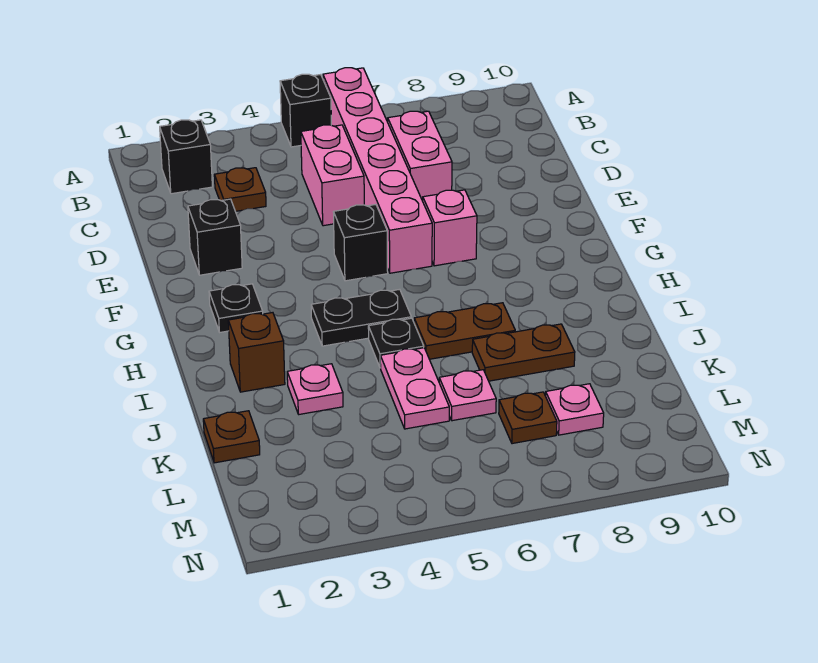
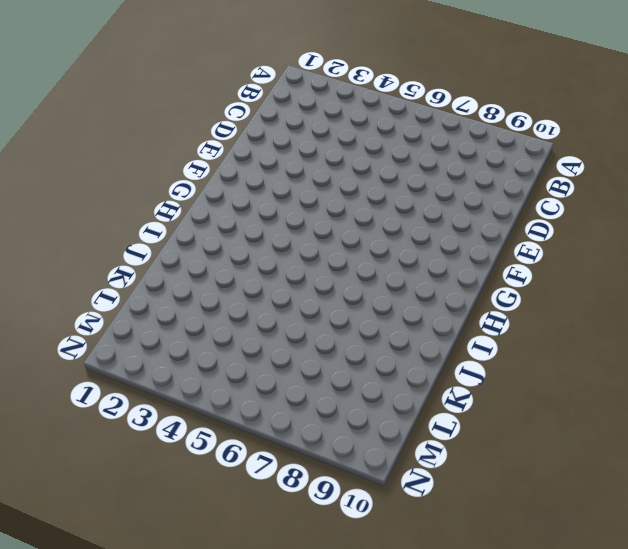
none -> black brick A5 level 1
none -> pink brick A6:F6 level 1
none -> black brick B2 level 1

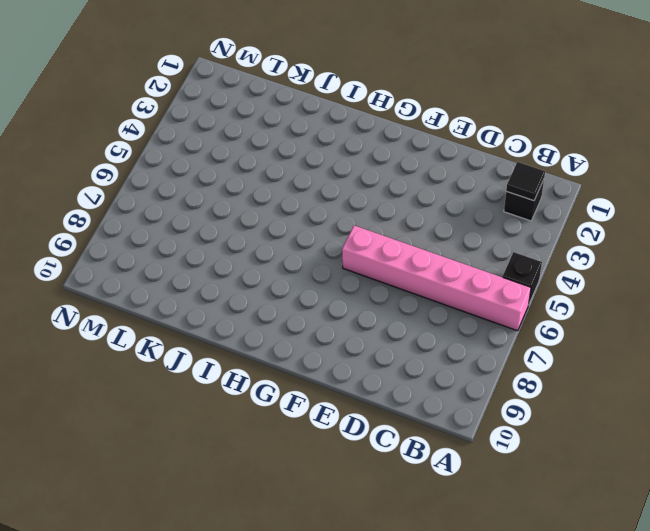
black tile B2 level 2 -> none
none -> brown plate C3 level 1
none -> pink brick C5:D5 level 1
none -> pink brick C7:D7 level 1

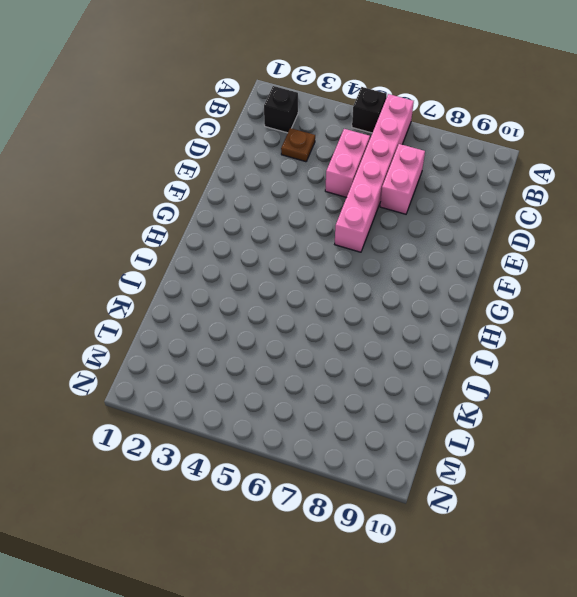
none -> black brick E2 level 1
none -> black brick F5 level 1
none -> pink brick F7 level 1

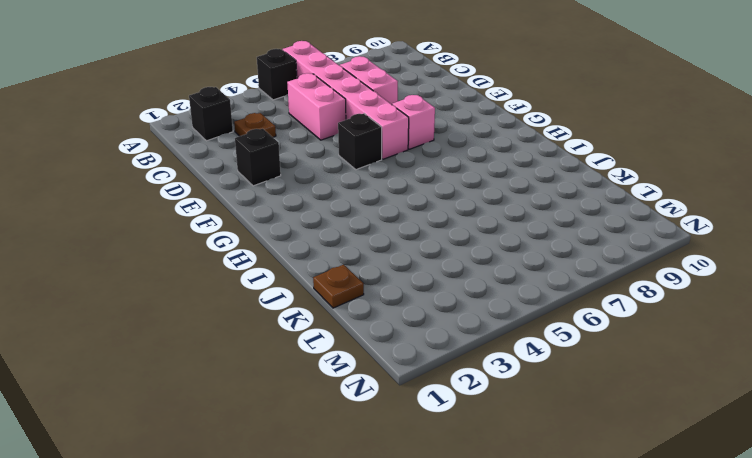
none -> black plate G2 level 1
none -> black plate H4:H5 level 1
none -> brown brick I2 level 1

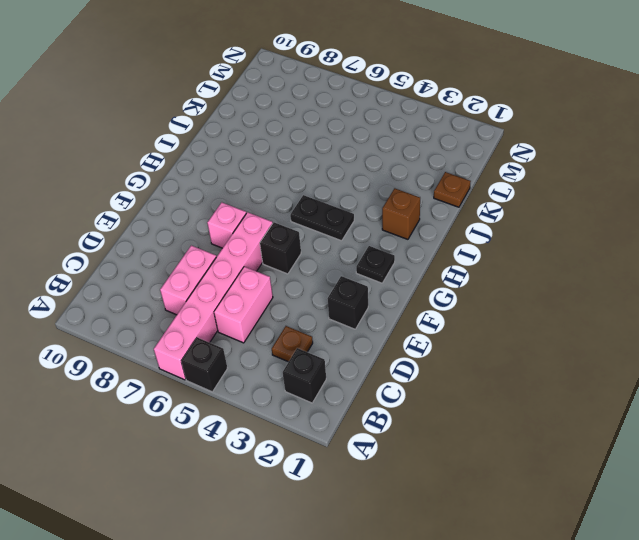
none -> black plate I5 level 1
none -> brown plate I6:I7 level 1
none -> pink plate J3 level 1

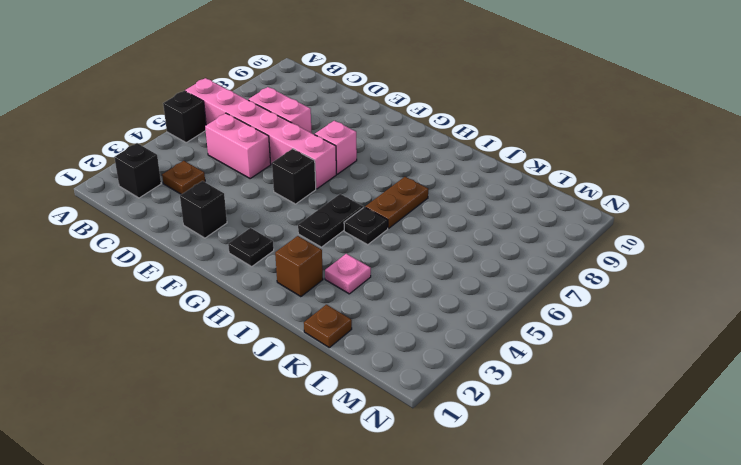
none -> pink plate J5:K5 level 1
none -> brown plate J7:J8 level 1
none -> pink plate K6 level 1

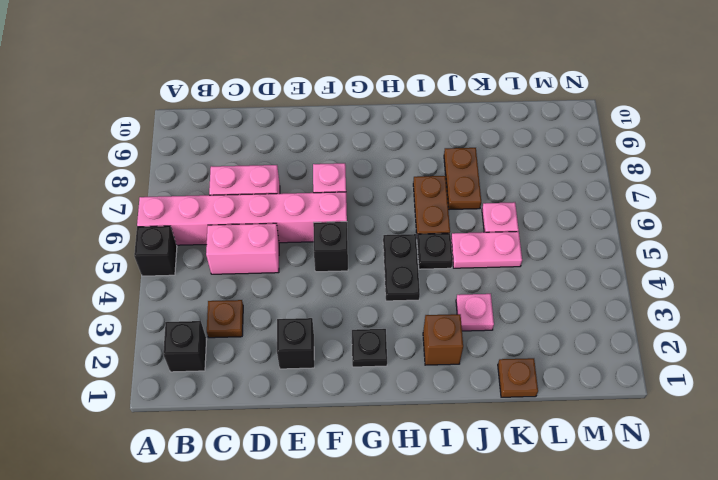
none -> brown plate L7 level 1
none -> pink plate L8 level 1

